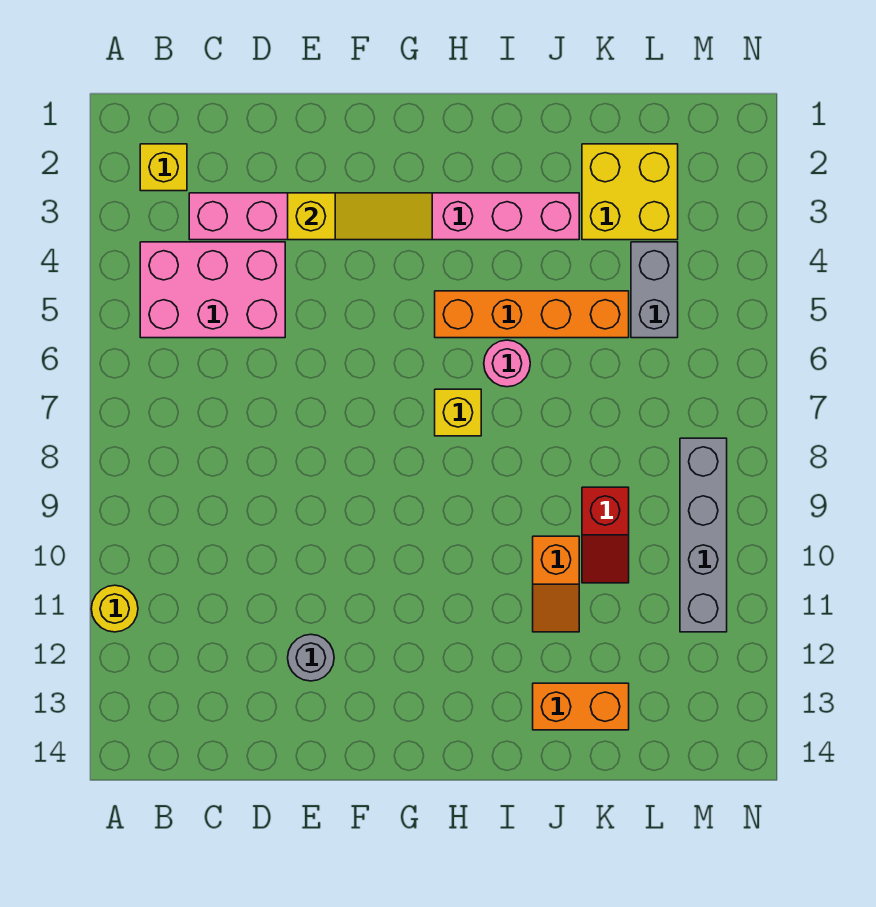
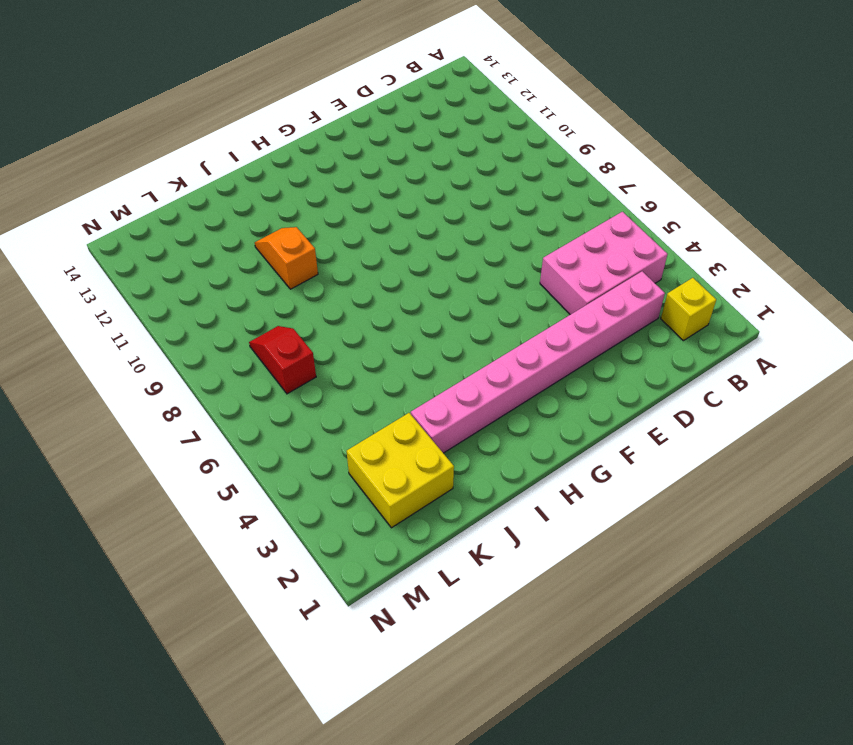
red slope L7:L8 level 1 top 7 -> red slope K9:K10 level 1 top 9
none -> yellow round brick A11 level 1
none -> grey round brick E12 level 1
none -> orange brick H5:K5 level 1

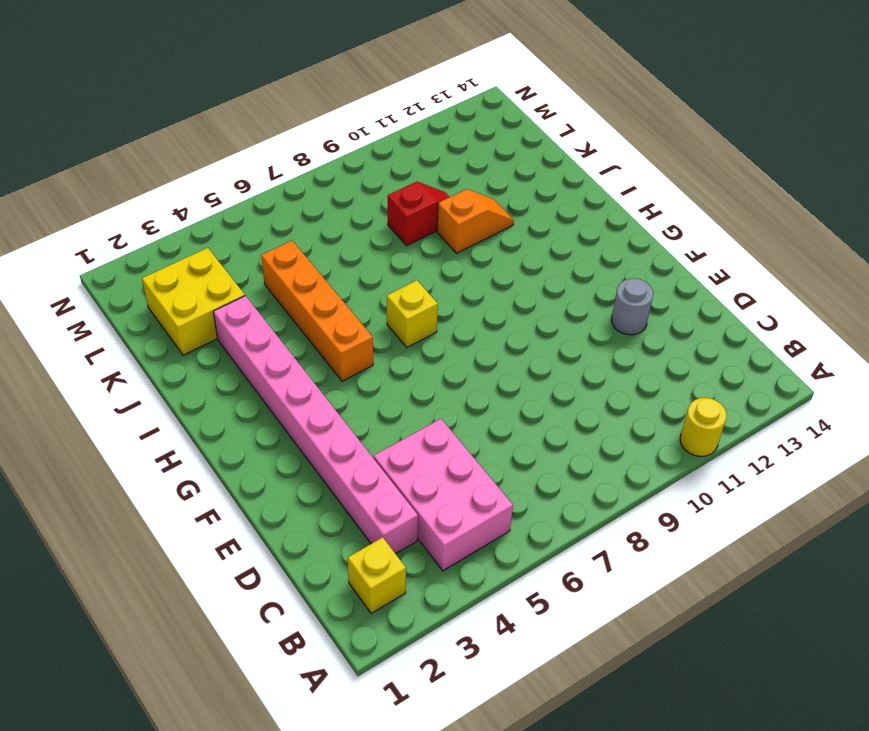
none -> pink round brick I6 level 1
none -> orange brick J13:K13 level 1
none -> grey brick L4:L5 level 1

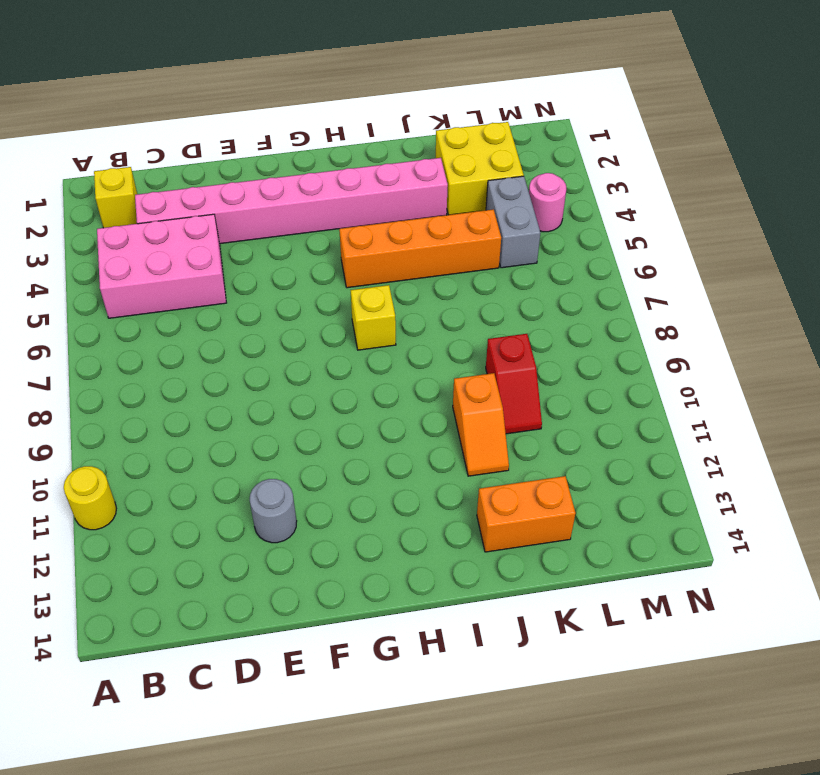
pink round brick M4 level 1 -> pink round brick I6 level 1
none -> grey brick M8:M11 level 1
none -> yellow slope E3:G3 level 2 top E

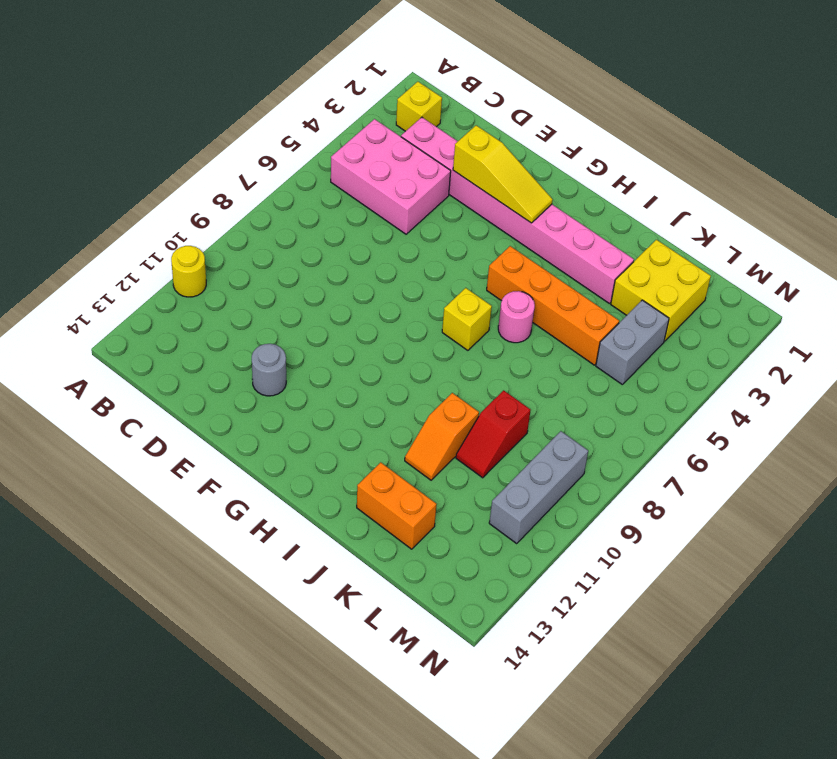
grey brick M9:M11 level 1 -> grey brick M8:M11 level 1

